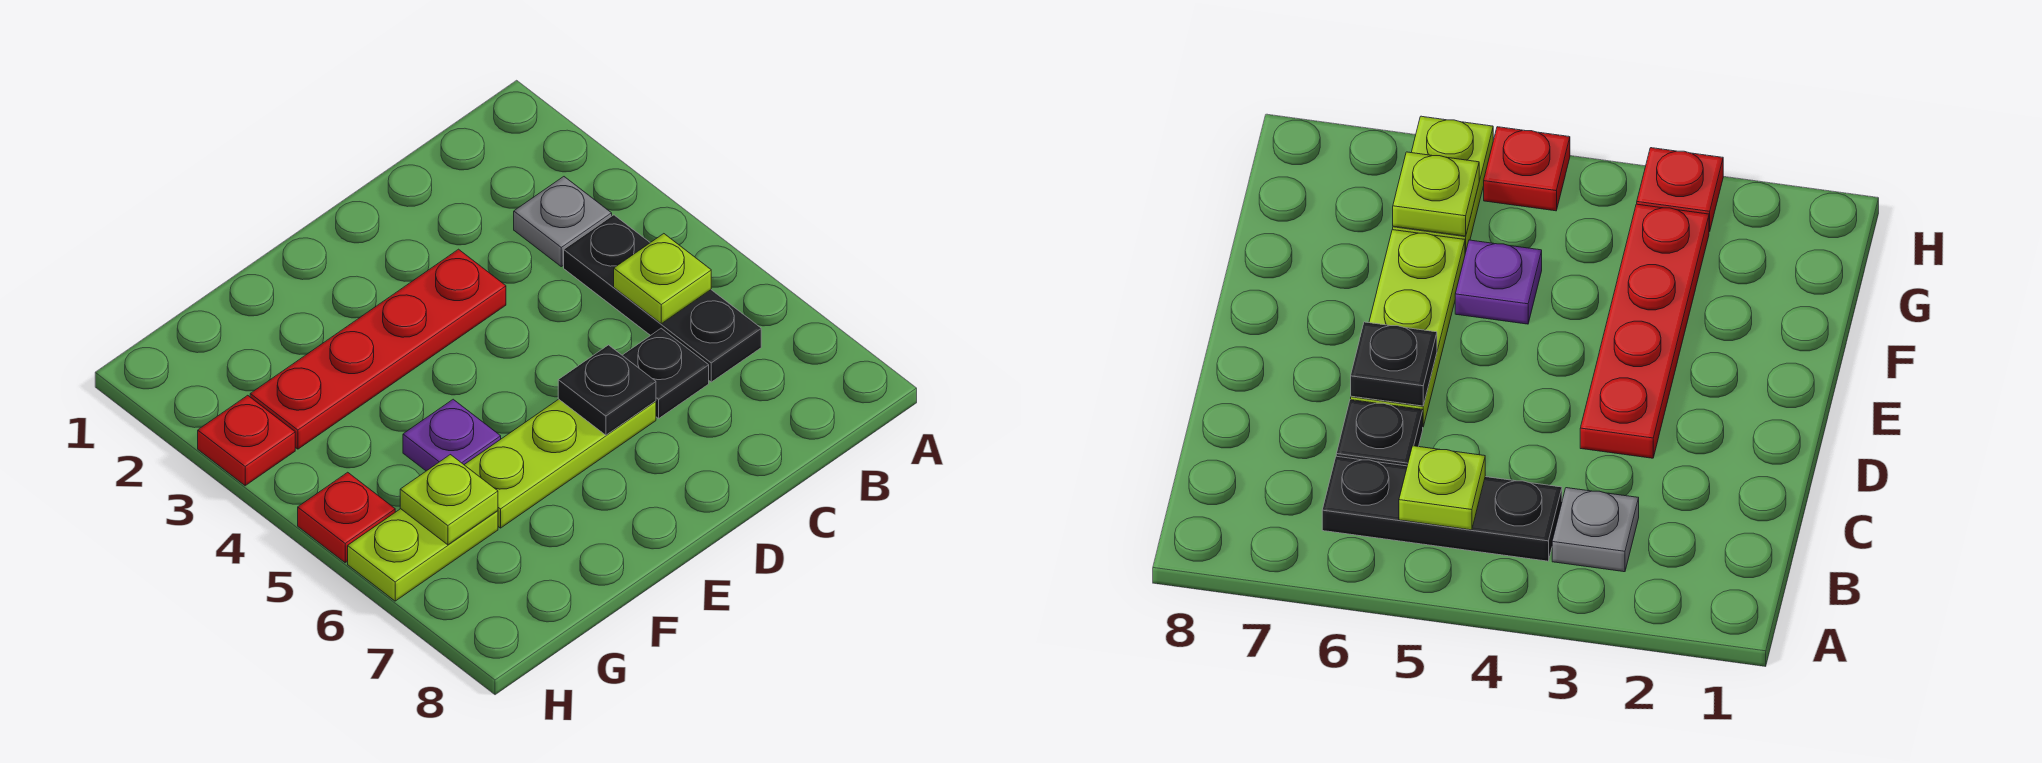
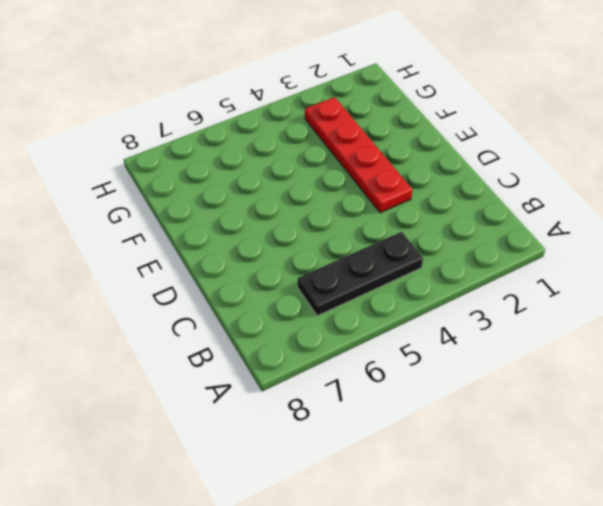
none -> grey plate B3 level 1
none -> black plate C6 level 1
none -> lime plate D6:F6 level 1

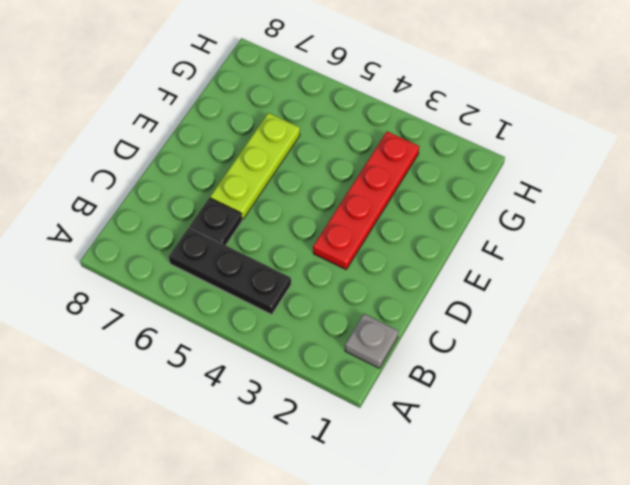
grey plate B1 level 1 -> grey plate B3 level 1
none -> purple plate F5 level 1
none -> lime plate G6:H6 level 1
none -> red plate H3 level 1

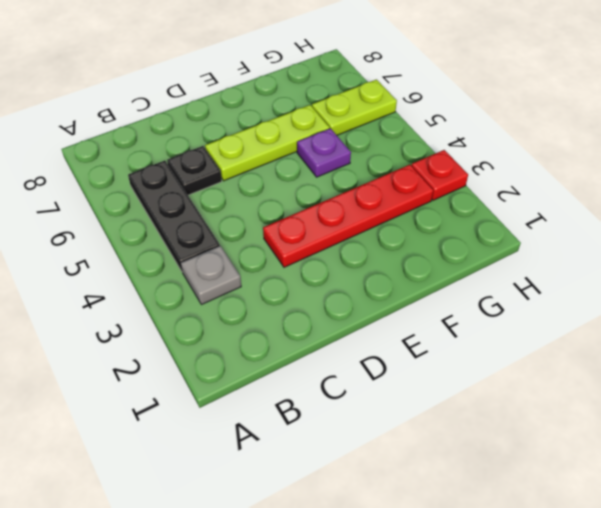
none -> red plate H5 level 1
none -> lime plate B5 level 2
none -> black plate D6 level 2

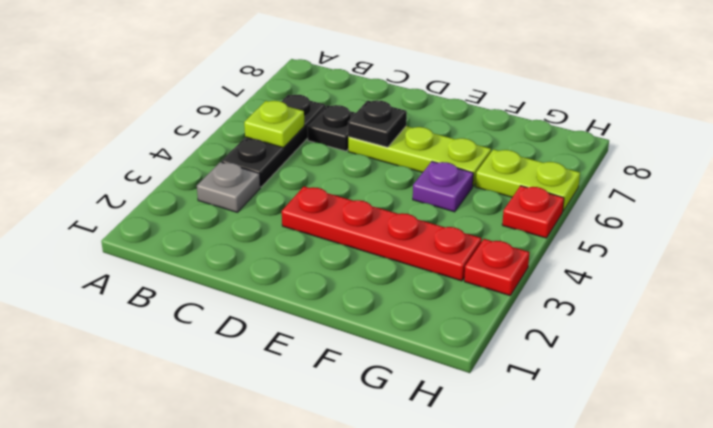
none -> lime plate G6 level 2

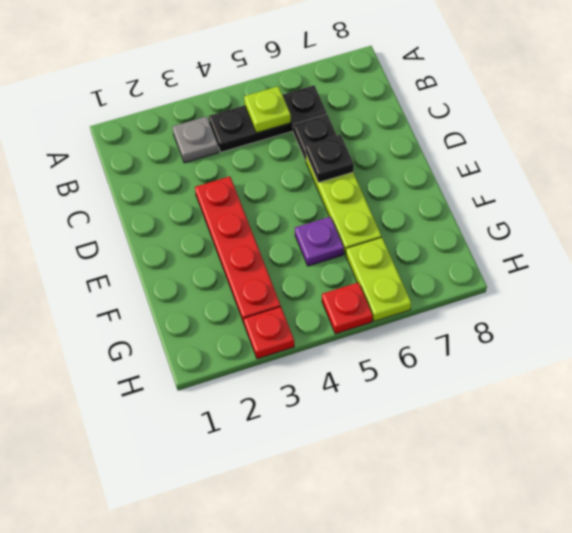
none -> lime plate G6 level 2

